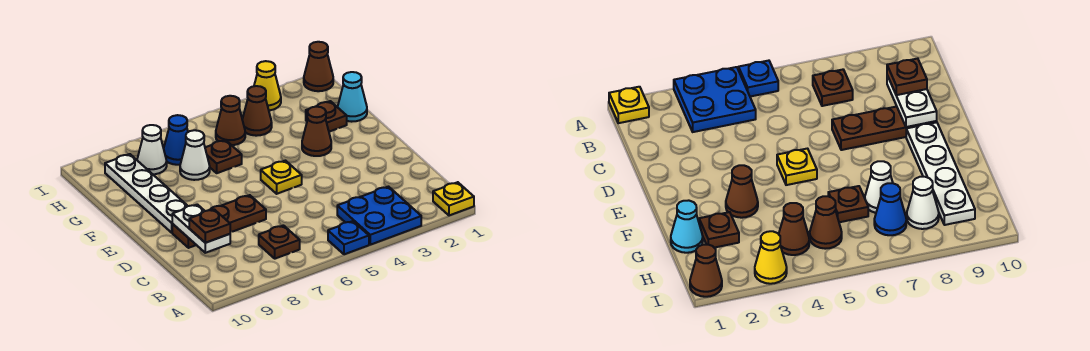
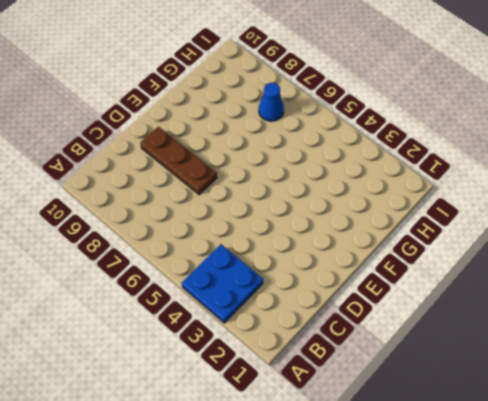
none -> yellow plate A1 level 1
none -> blue plate A5 level 1
none -> brown plate B7 level 1

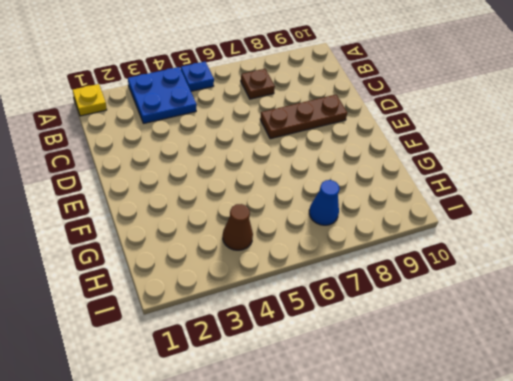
none -> yellow plate E5 level 1
none -> white plate E9:H9 level 1
none -> brown cone F3 level 1

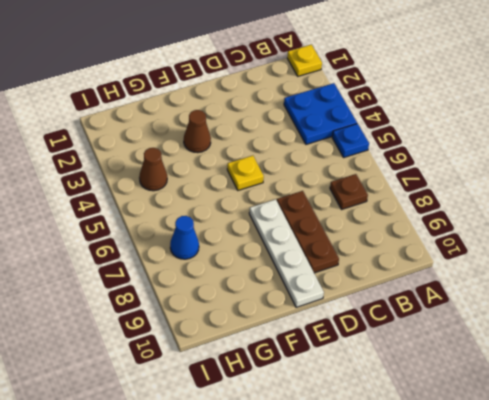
white plate E7:E10 level 1 -> white plate E9:H9 level 1
none -> cyan cone G1 level 1
none -> brown plate G2 level 1
none -> brown plate G6 level 1

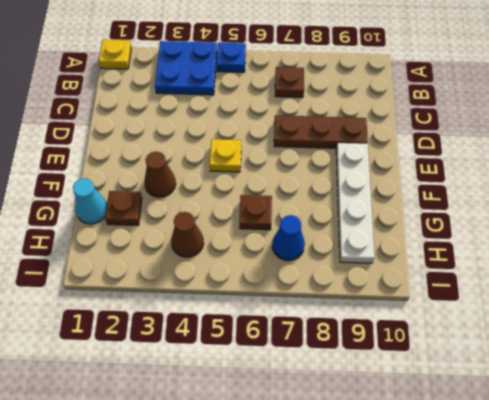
none -> white cone G7 level 1
none -> brown cone H5 level 1
none -> white cone H8 level 1

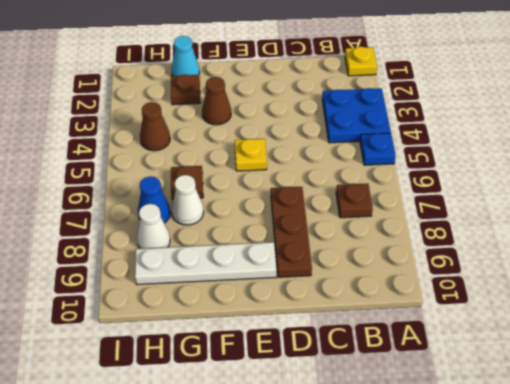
none -> brown cone H5 level 1
none -> brown cone I1 level 1
none -> yellow cone I3 level 1

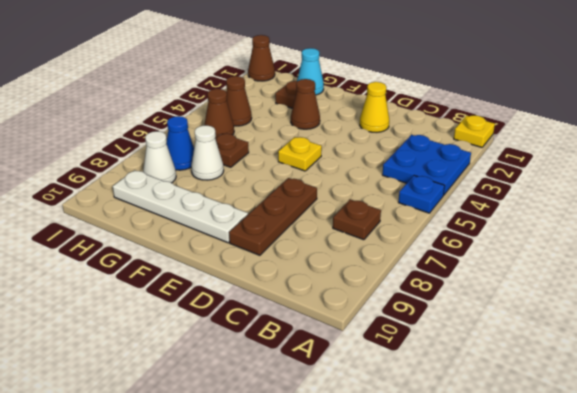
yellow cone D2 level 1 -> yellow cone I3 level 1
none -> white plate C9:D9 level 2
none -> brown plate C9 level 3

